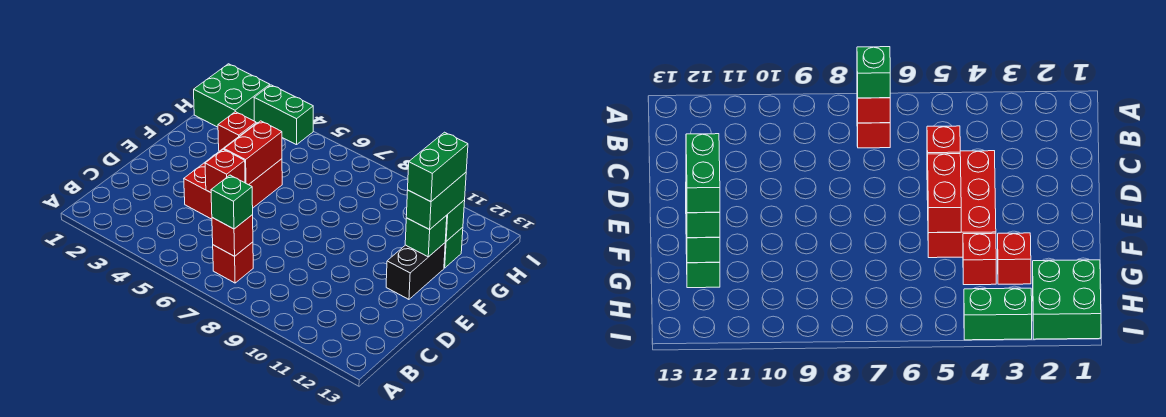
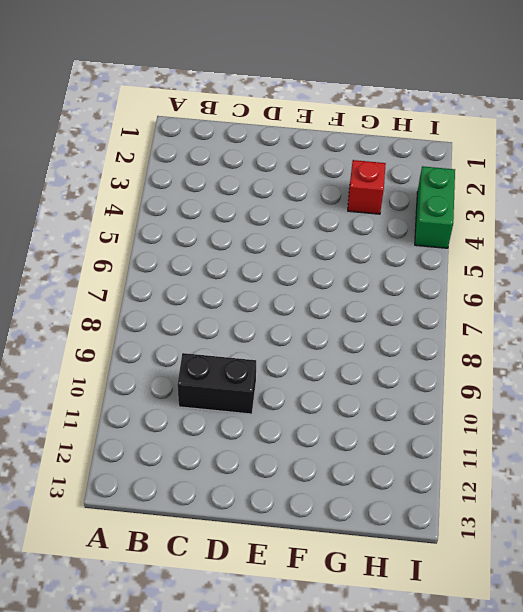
black brick C10:D10 level 1 -> black brick E12:F12 level 1
none -> red brick B7 level 1
none -> red brick D4:F5 level 1
none -> red brick G4 level 1

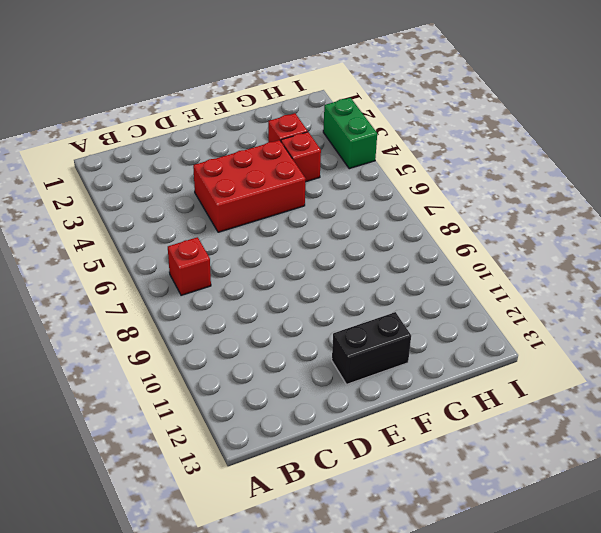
none -> green brick G12 level 1
none -> green brick H1:I2 level 1
none -> red brick B7 level 2

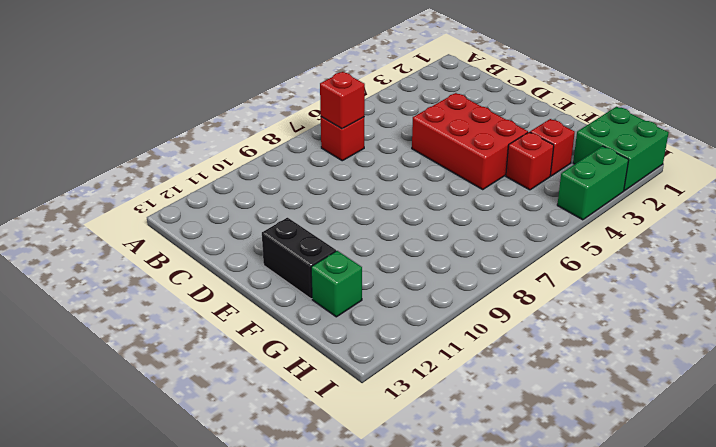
none -> red brick D5 level 2
none -> red brick E5:F5 level 2
none -> green brick F12 level 2

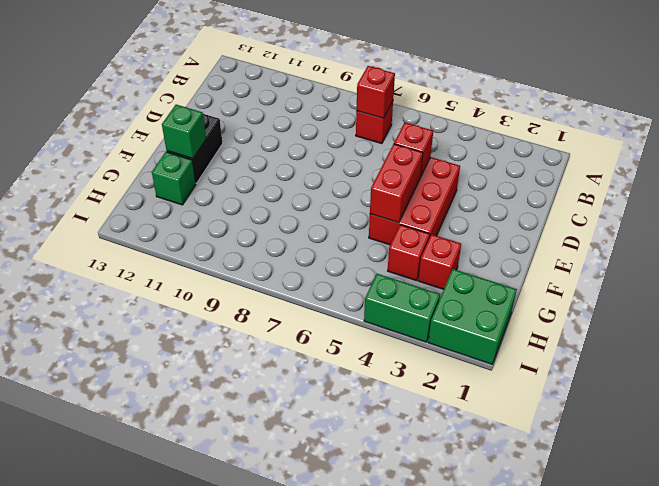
none -> green brick G12 level 2
none -> green brick B7 level 3
none -> green brick F12:G12 level 3

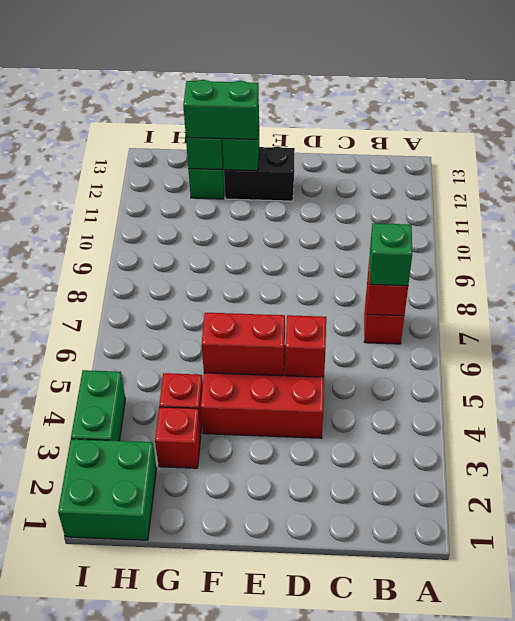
none -> green brick F12:G12 level 4

